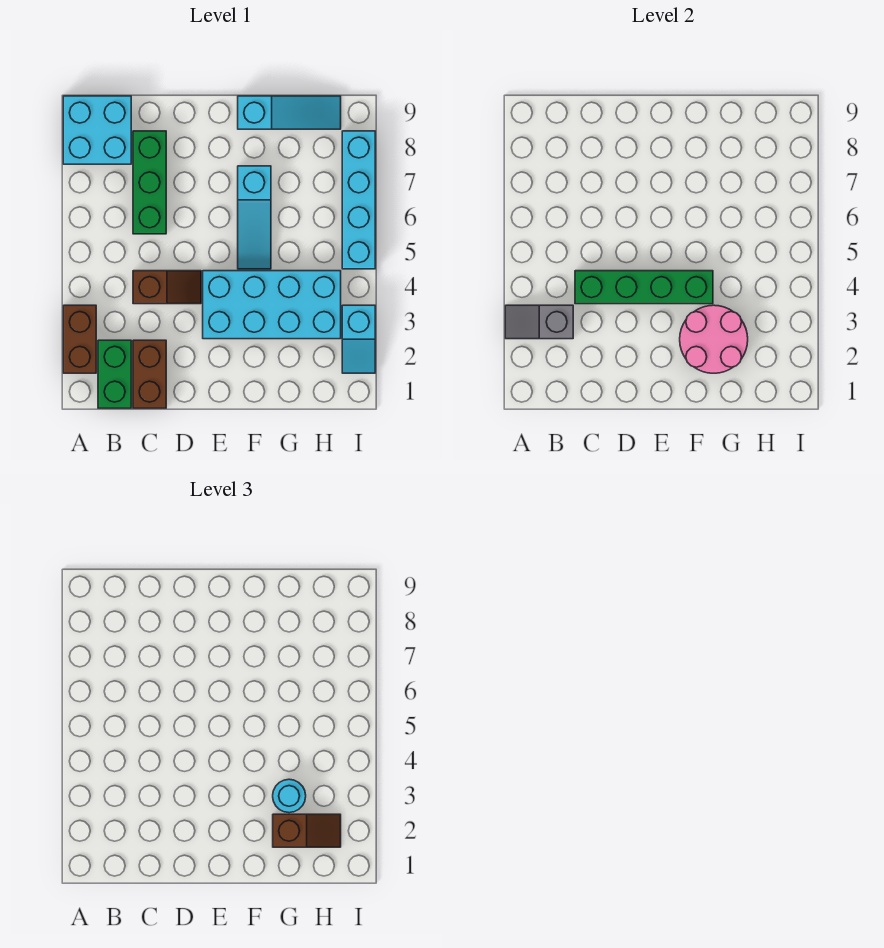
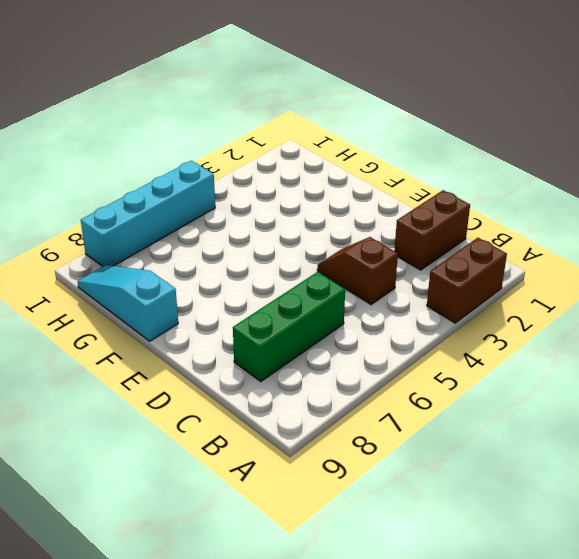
none -> cyan brick A8:B9 level 1
none -> green brick B1:B2 level 1
none -> cyan brick E3:H4 level 1

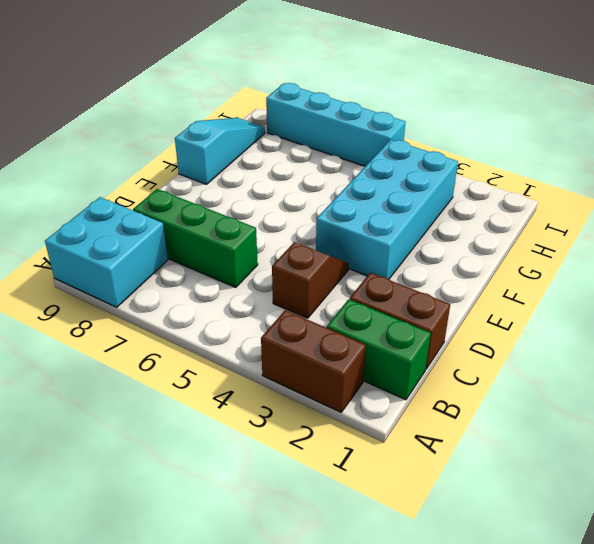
none -> cyan slope F5:F7 level 1 top 7
none -> cyan slope I2:I3 level 1 top 3
none -> grey slope A3:B3 level 2 top B

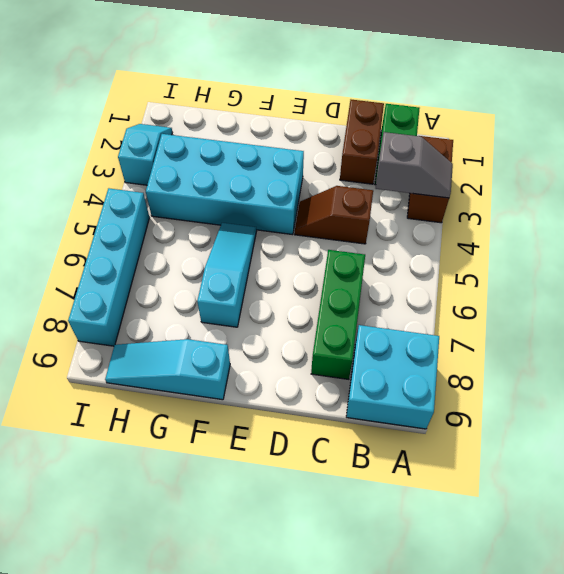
none -> green brick C4:F4 level 2
none -> pink round brick F2:G3 level 2
none -> brown slope G2:H2 level 3 top G

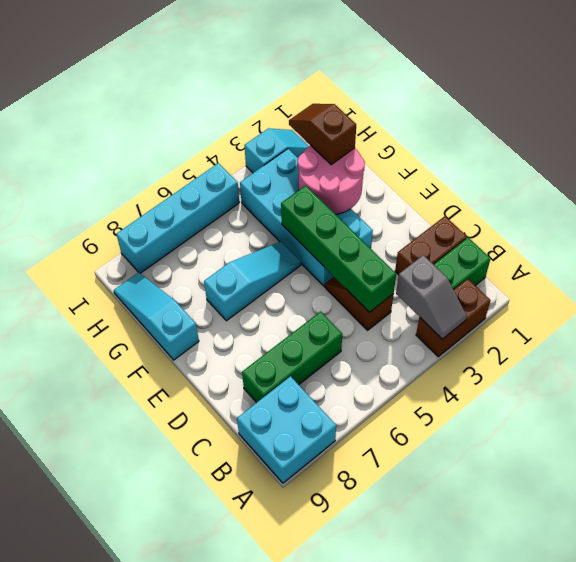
none -> cyan round brick G3 level 3

